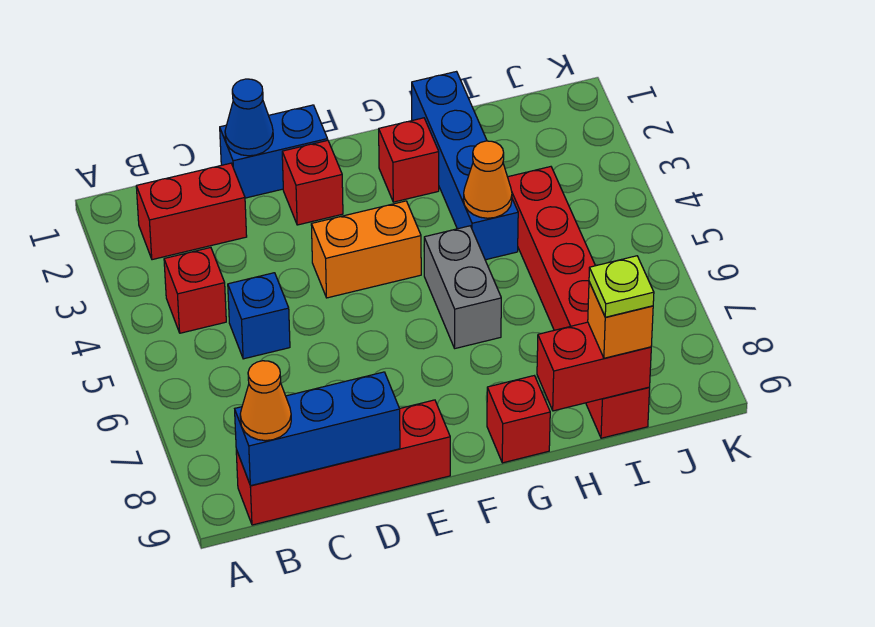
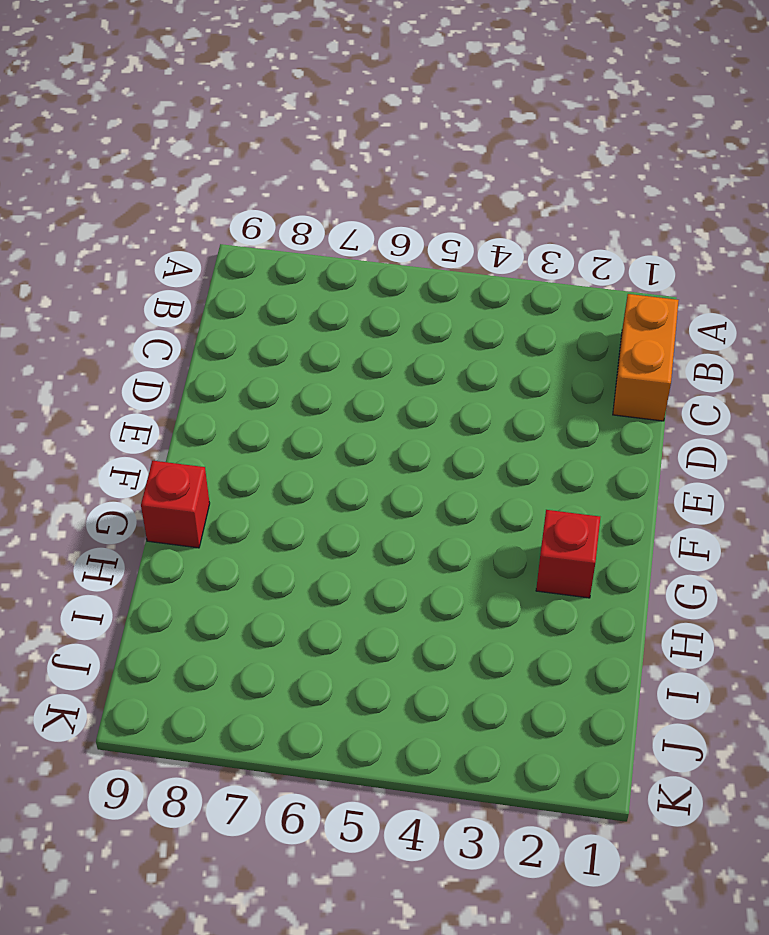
orange brick B1:C1 level 1 -> orange brick E4:F4 level 1
none -> red brick B2:C2 level 1
none -> red brick B4 level 1
none -> red brick B9:E9 level 1

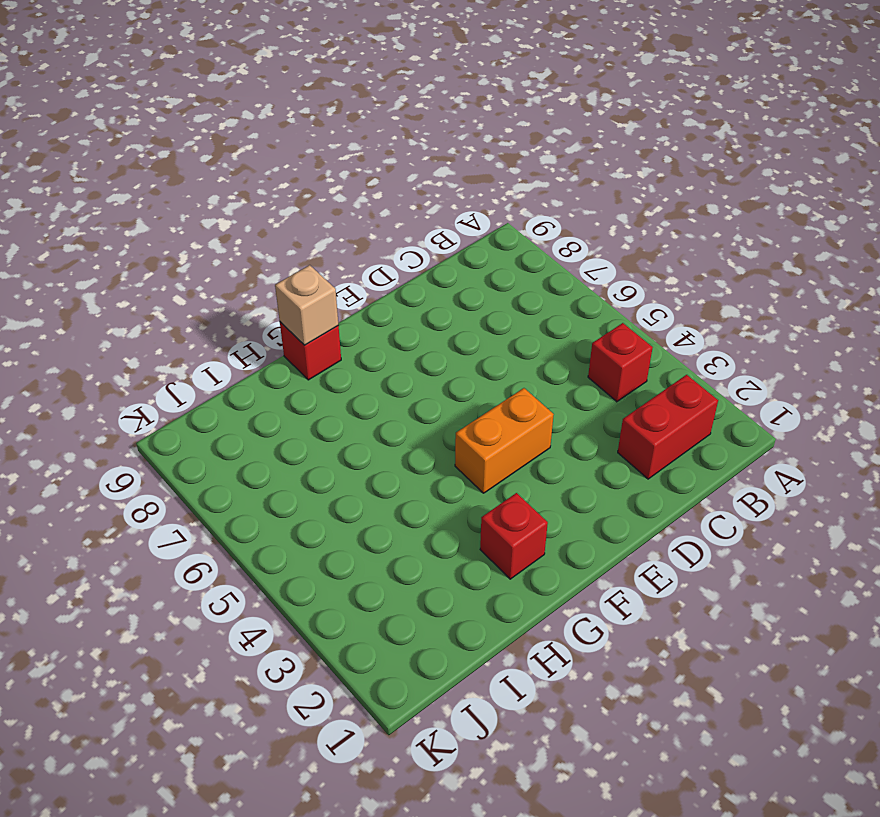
tan brick G9 level 2 -> none
none -> red brick B9:E9 level 1
none -> blue brick C5 level 1
none -> blue brick D1:E1 level 1

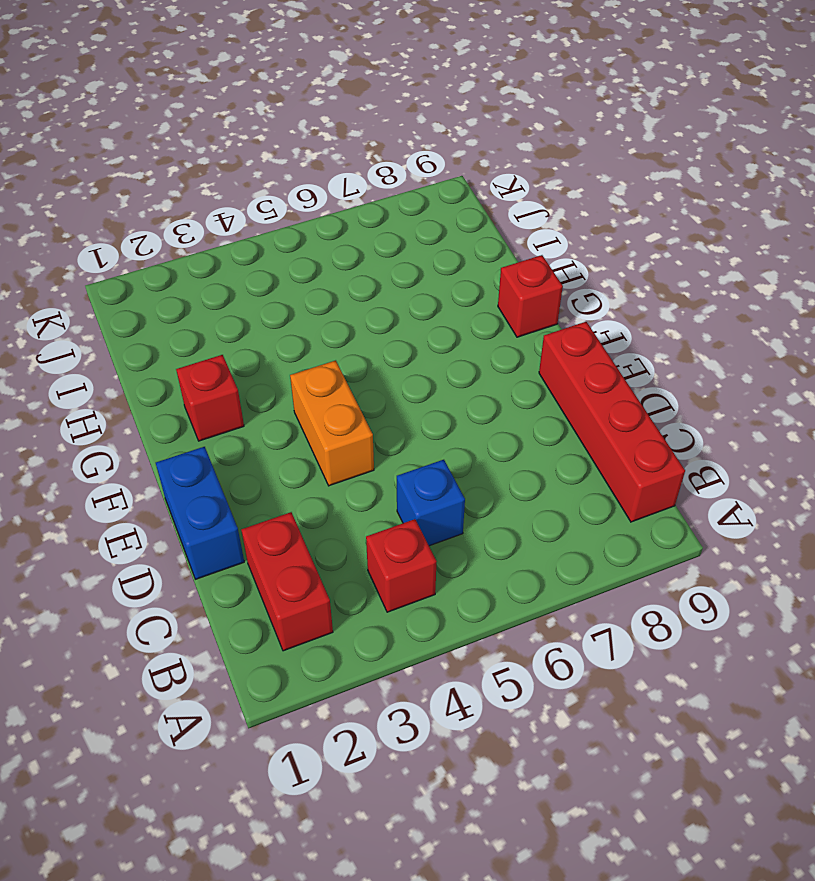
none -> red brick E2 level 1
none -> grey brick G5:G6 level 1
none -> blue brick H1:H4 level 1

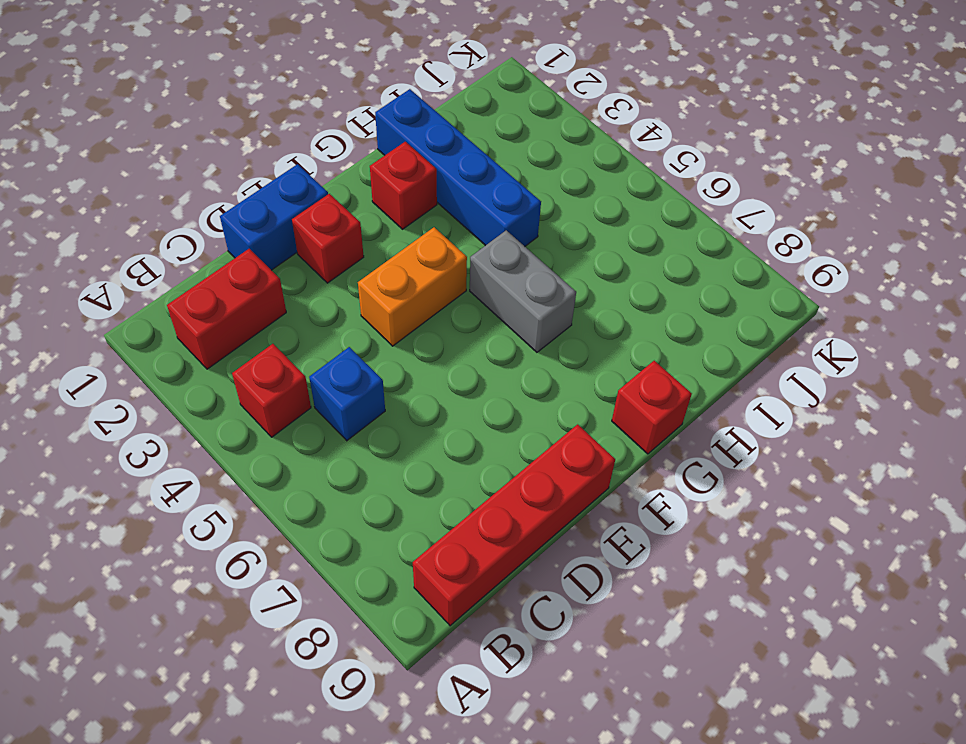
none -> red brick I4:I9 level 1
none -> blue brick B9:D9 level 2
none -> blue cone D1 level 2

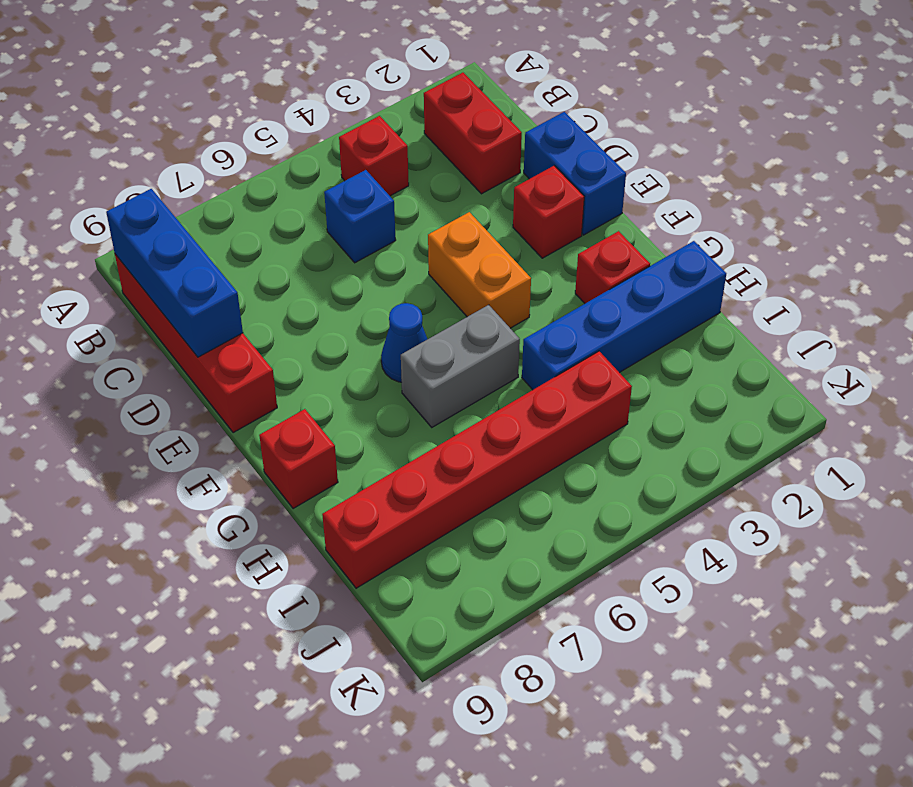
blue cone F6 level 1 -> blue cone D1 level 2
none -> orange cone H4 level 2
none -> red brick H9:I9 level 2
none -> orange cone B9 level 3

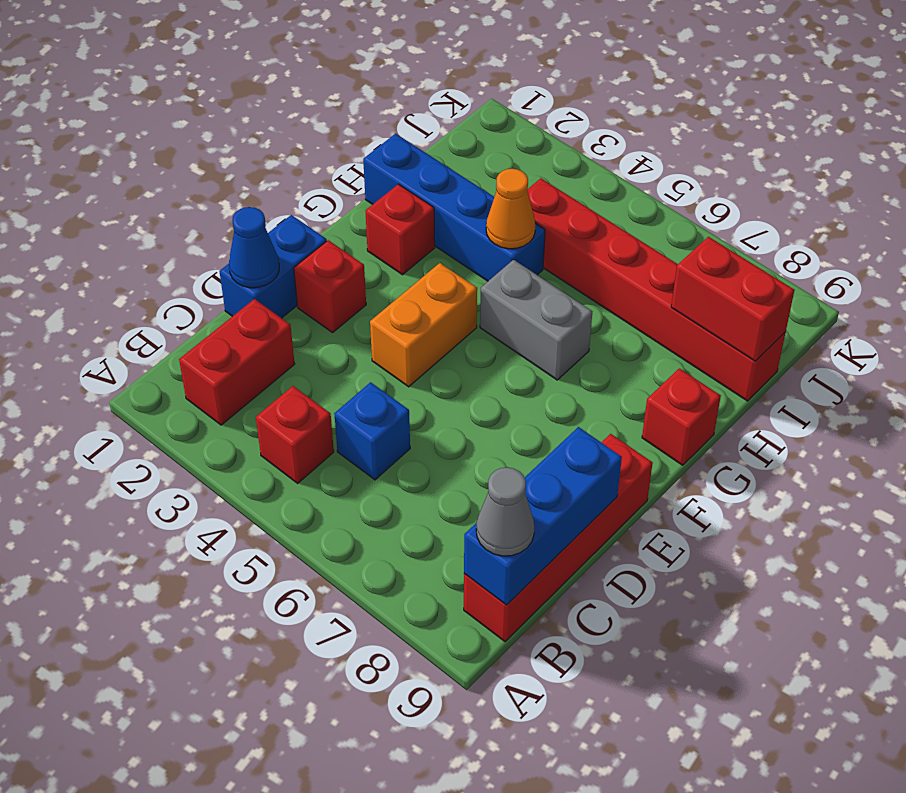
grey cone B9 level 3 -> orange cone B9 level 3
red brick I8:I9 level 2 -> red brick H9:I9 level 2
none -> orange brick I9 level 3
none -> lime plate I9 level 4

